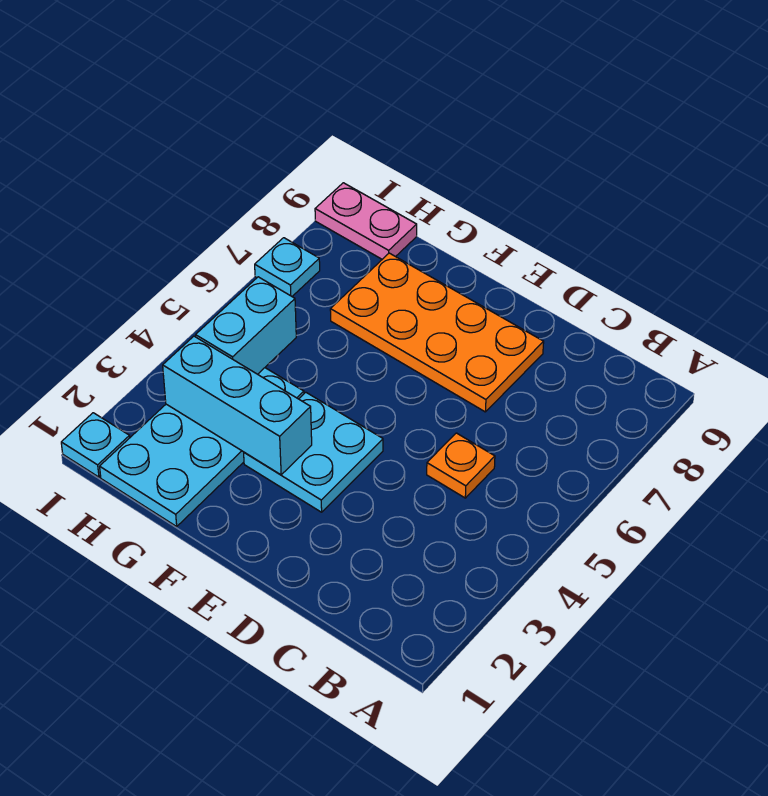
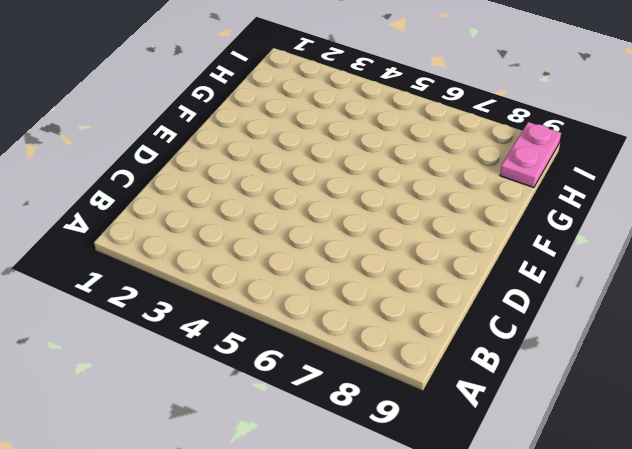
none -> orange plate C5 level 1
none -> orange plate D7:G8 level 1

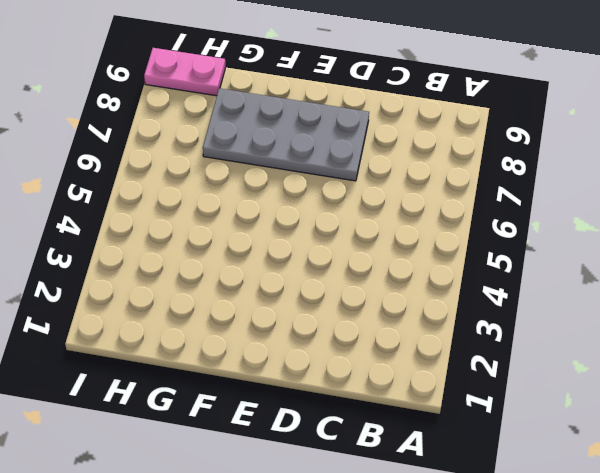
grey plate D7:G8 level 1 -> orange plate D7:G8 level 1
none -> orange plate C5 level 1
none -> cyan plate E3:F4 level 1

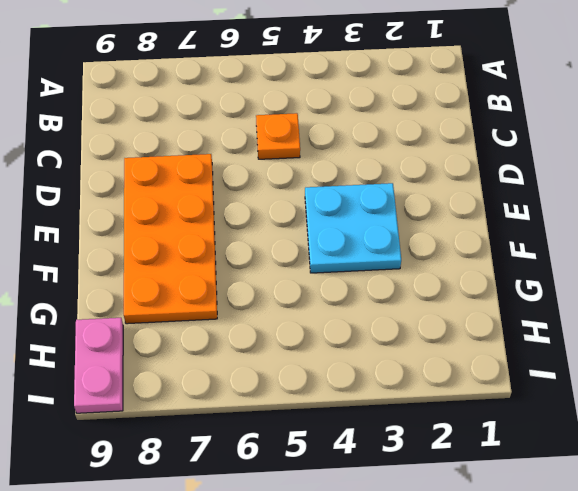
none -> cyan plate G1:H4 level 1
none -> cyan plate I1 level 1

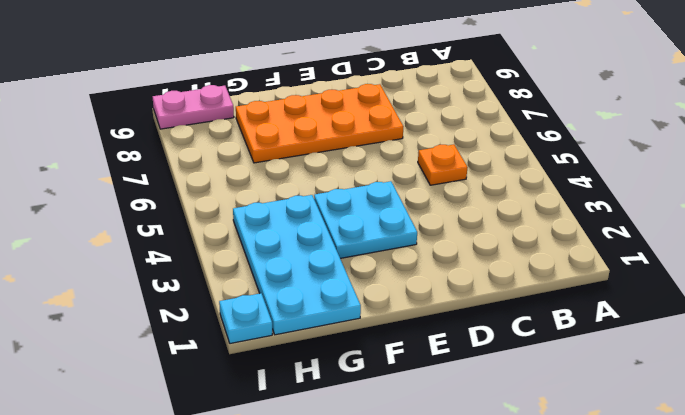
none -> cyan plate I7 level 1
none -> cyan brick F3:H3 level 2

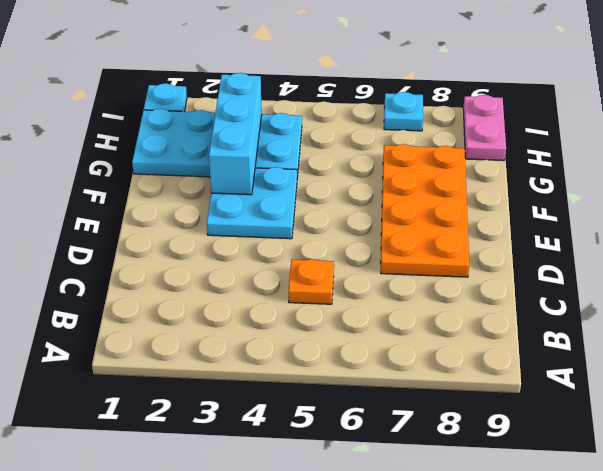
none -> cyan brick H4:H5 level 2

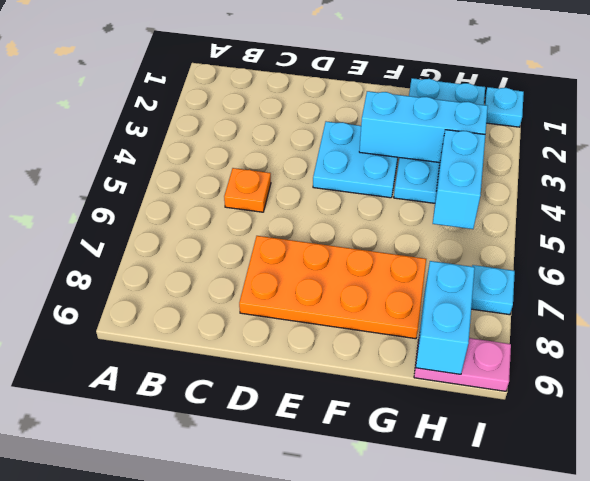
cyan brick H8:H9 level 2 -> none

